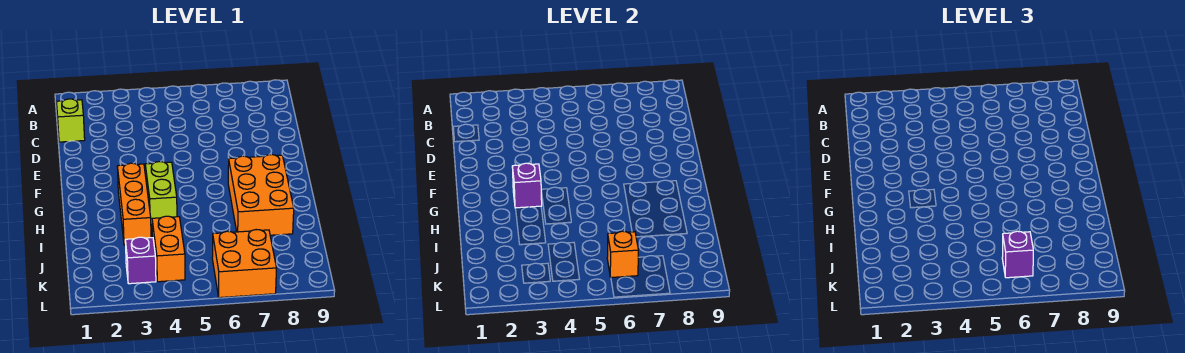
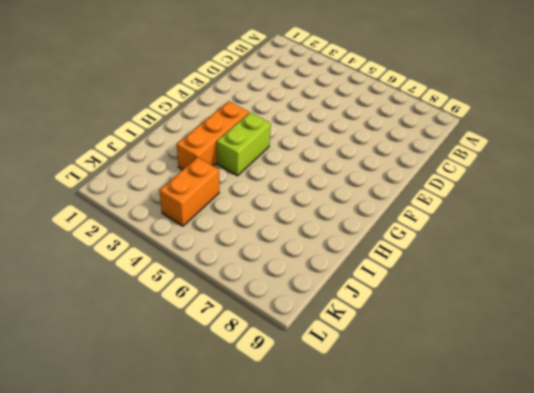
none -> lime brick C1 level 1
none -> orange brick G7:I8 level 1

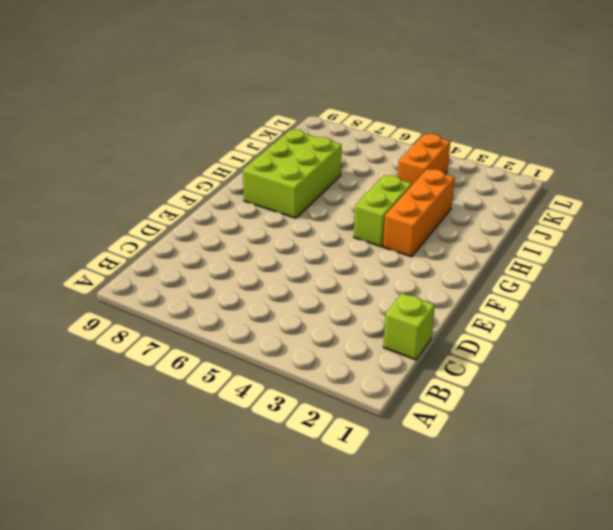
lime brick G7:I8 level 1 -> orange brick G7:I8 level 1
none -> purple brick K3 level 1
none -> orange brick K6:L7 level 1

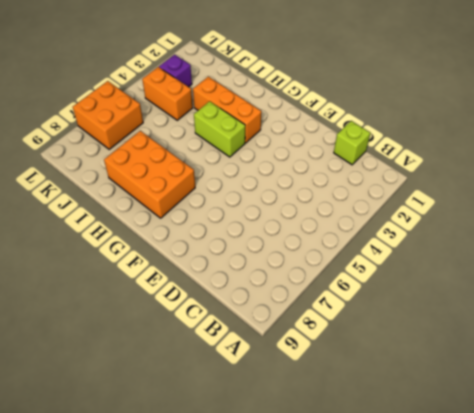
none -> purple brick G3 level 2
none -> orange brick K6 level 2

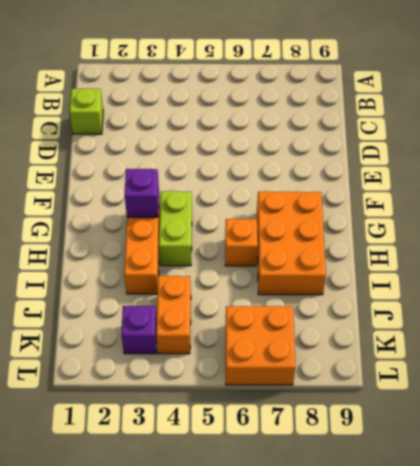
orange brick H6 level 1 -> orange brick K6 level 2
none -> purple brick K6 level 3

